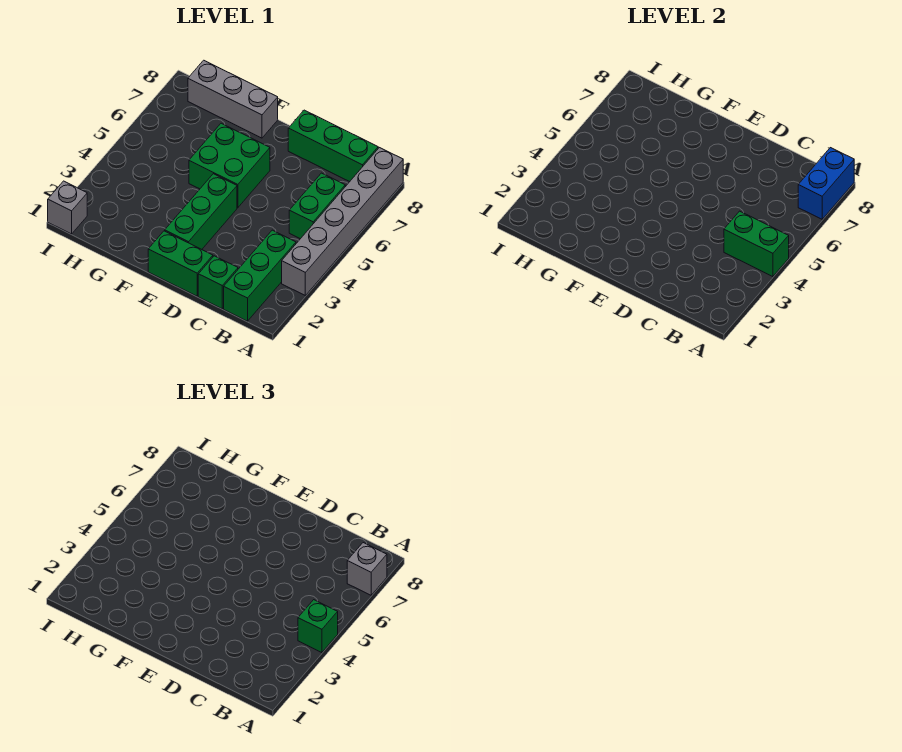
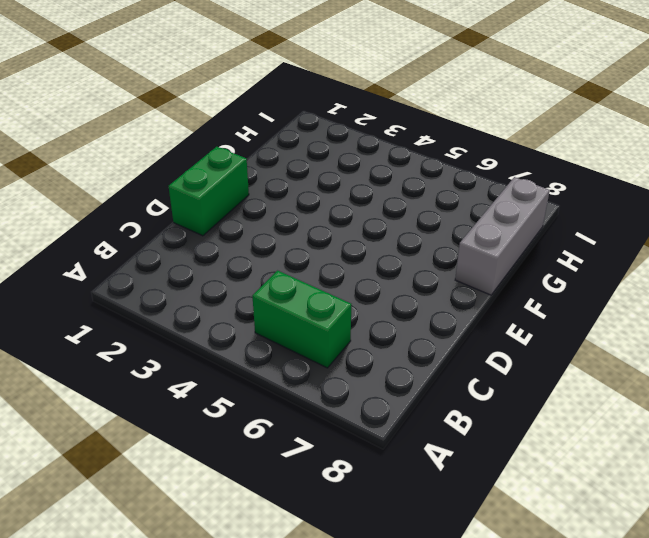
none -> grey brick A3:A8 level 1
none -> green brick B1:B3 level 1
none -> green brick B8:D8 level 1

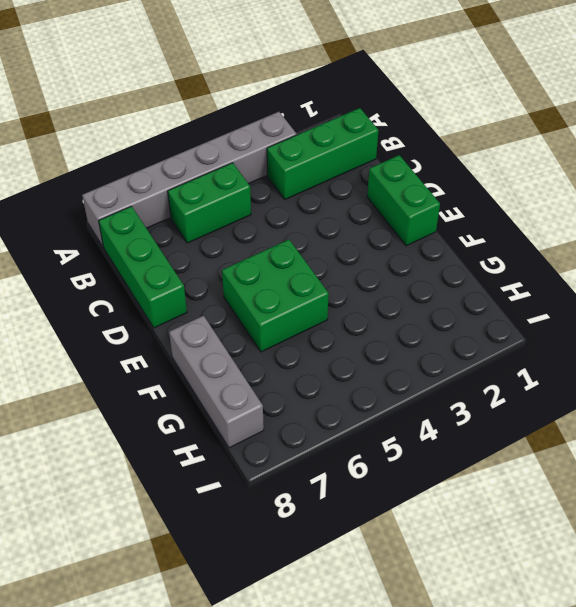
none -> green brick C1 level 1
none -> green brick E2:E4 level 1
none -> grey brick I1 level 1

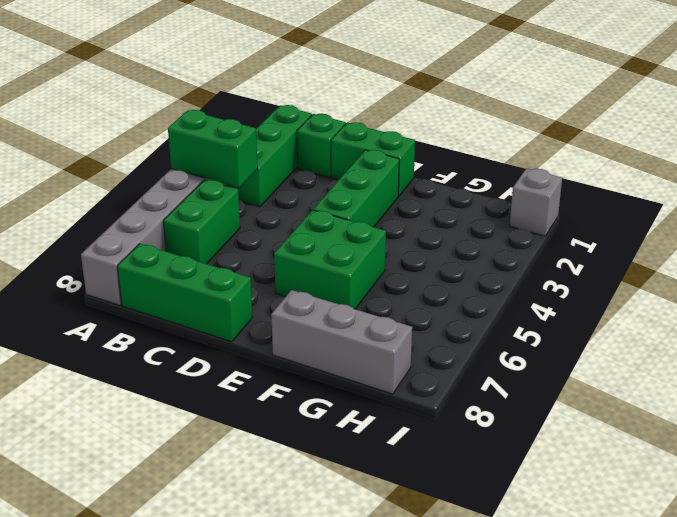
none -> blue brick A7:A8 level 2
none -> green brick A4 level 3
none -> grey brick A7 level 3

